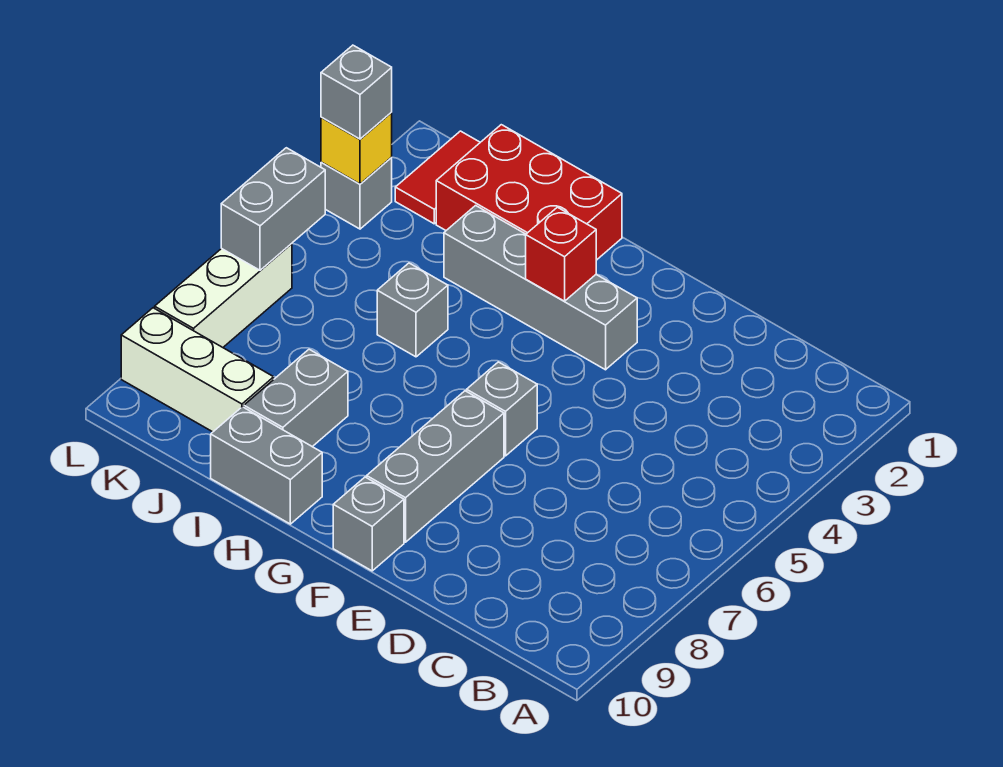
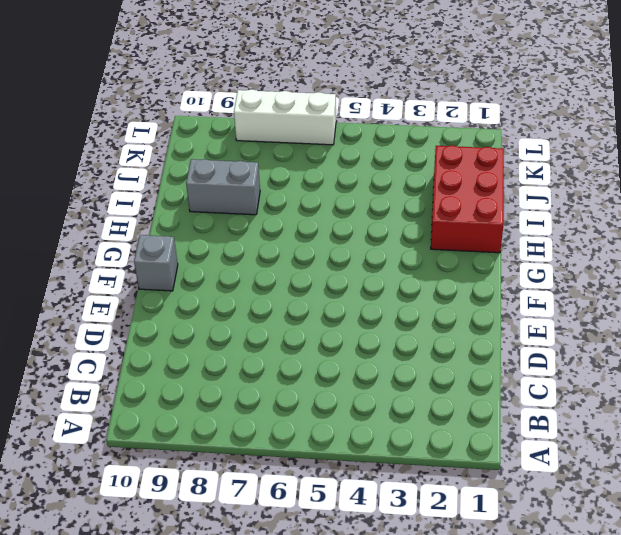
none -> grey brick F3:I3 level 1
none -> grey brick F6 level 1
none -> grey brick F7:F9 level 1

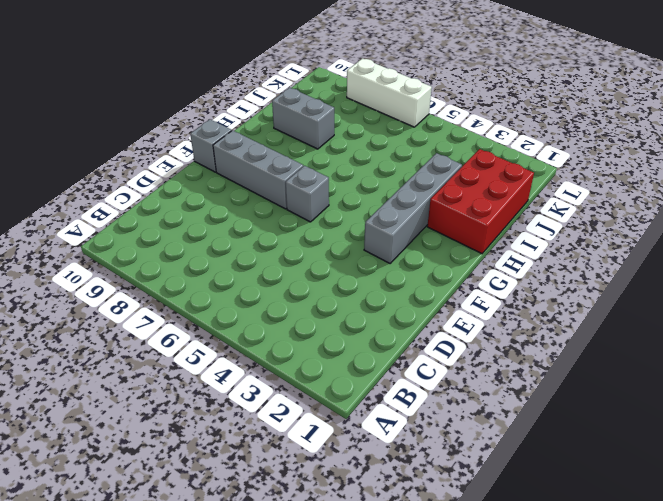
none -> grey brick H10:I10 level 1
none -> grey brick I5 level 1
none -> white brick J9:L9 level 1

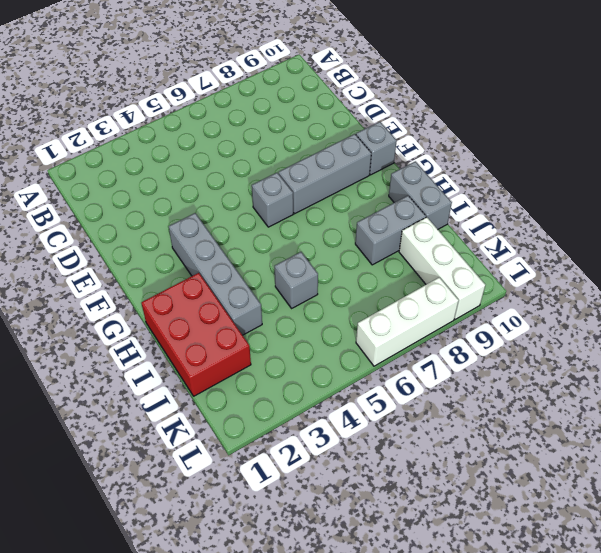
none -> red tile K1:K2 level 1
none -> grey brick L3 level 1
none -> red brick G3 level 2

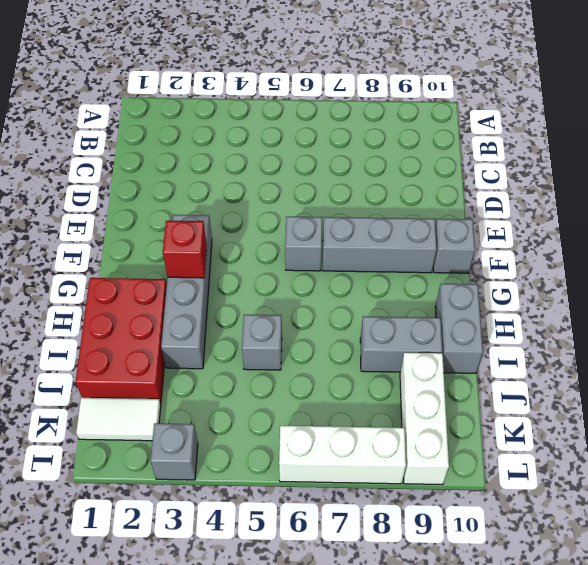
white tile K1:K2 level 1 -> red tile K1:K2 level 1
none -> yellow brick L3 level 2
none -> grey brick L5:L6 level 2
none -> grey brick L3 level 3

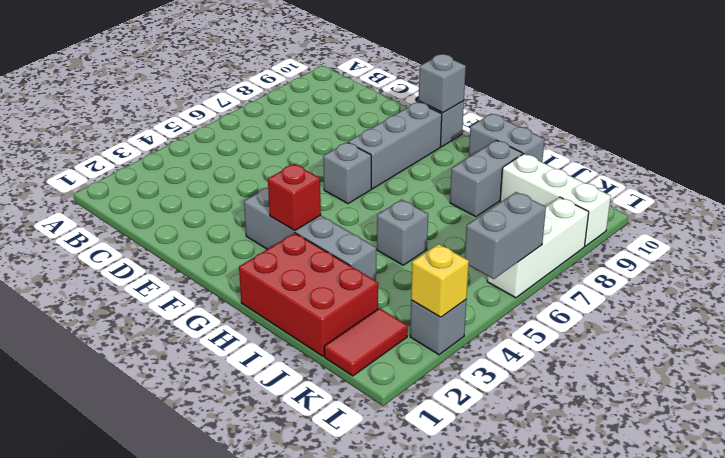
grey brick F10 level 2 -> grey brick L3 level 3

